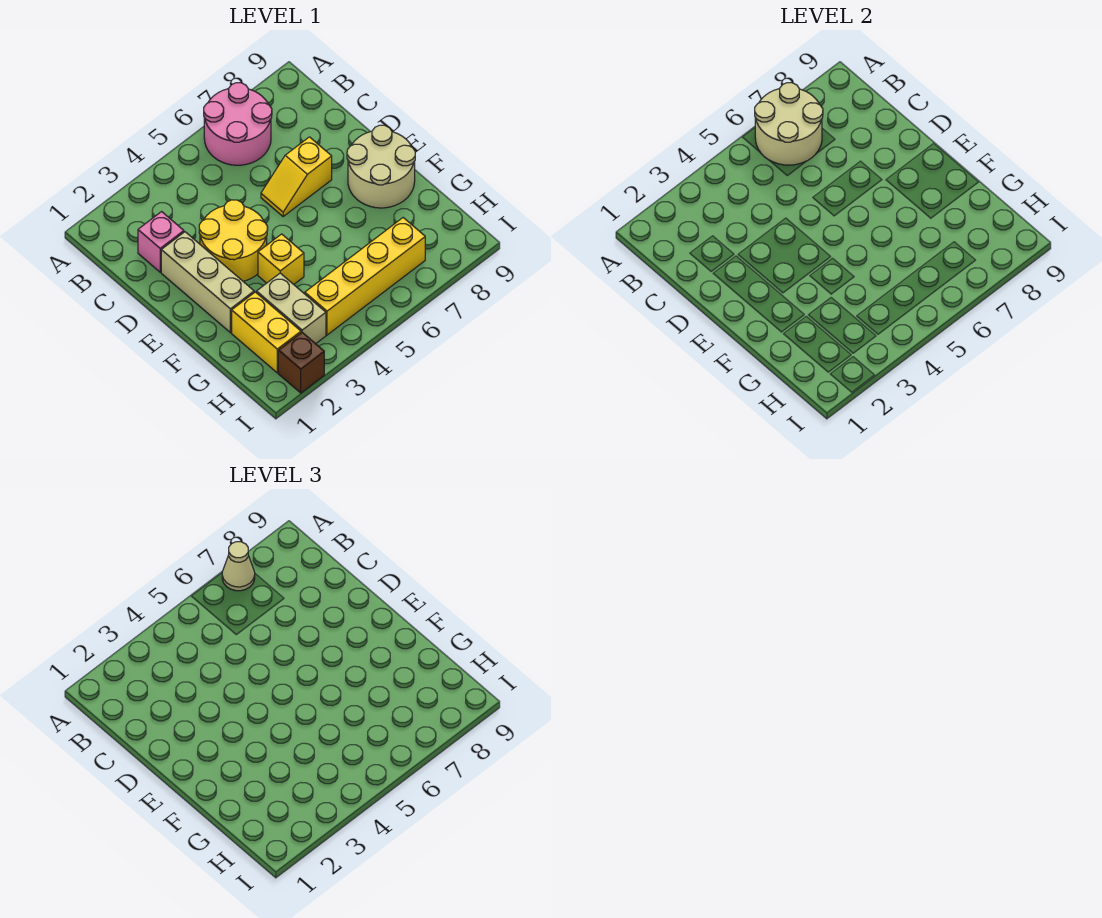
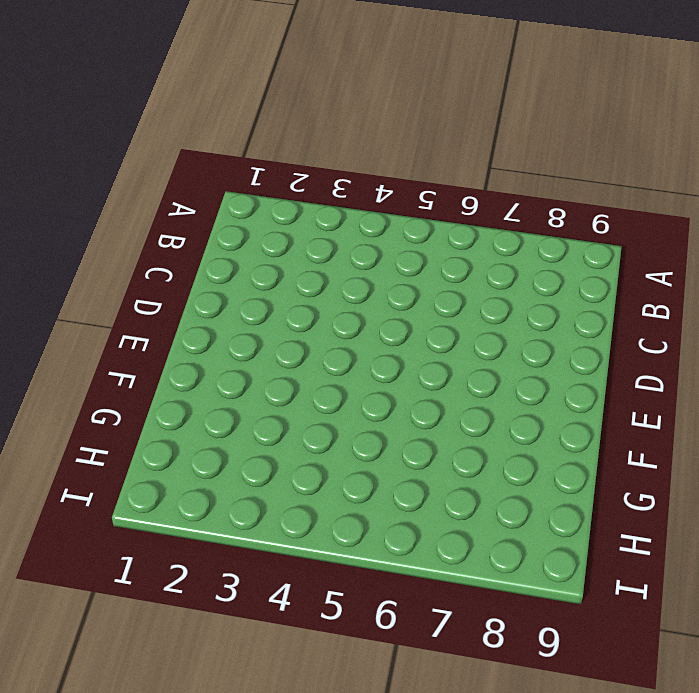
none -> pink round brick A6:B7 level 1
none -> pink brick C2 level 1
none -> tan brick D2:F2 level 1

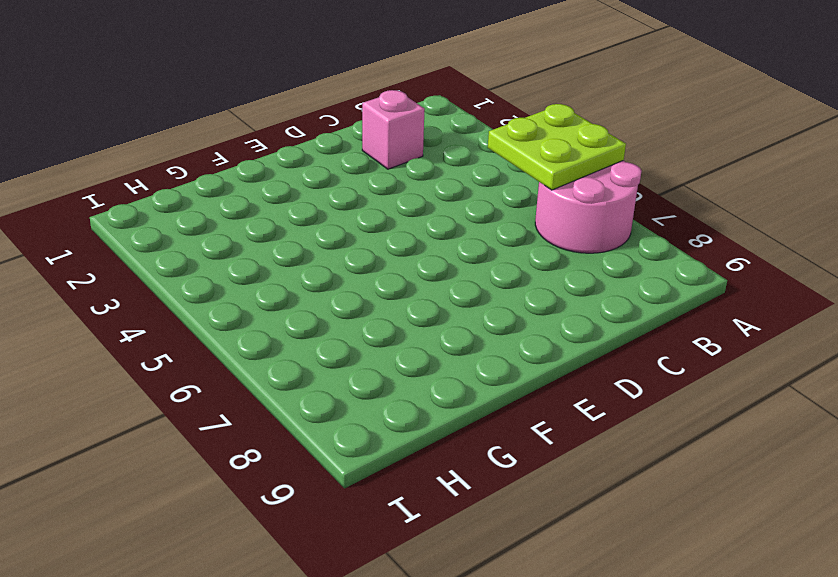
lime plate A5:B6 level 2 -> tan round brick A6:B7 level 2
none -> tan brick D2:F2 level 1
none -> yellow round brick D3:E4 level 1
none -> yellow slope D6:D7 level 1 top 7

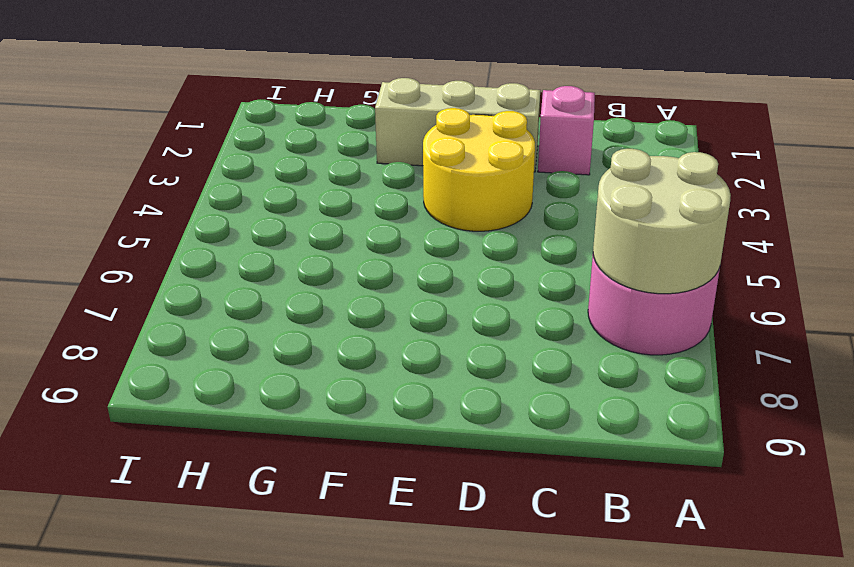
none -> yellow slope D6:D7 level 1 top 7
none -> tan round brick E8:F9 level 1
none -> yellow brick F4 level 1

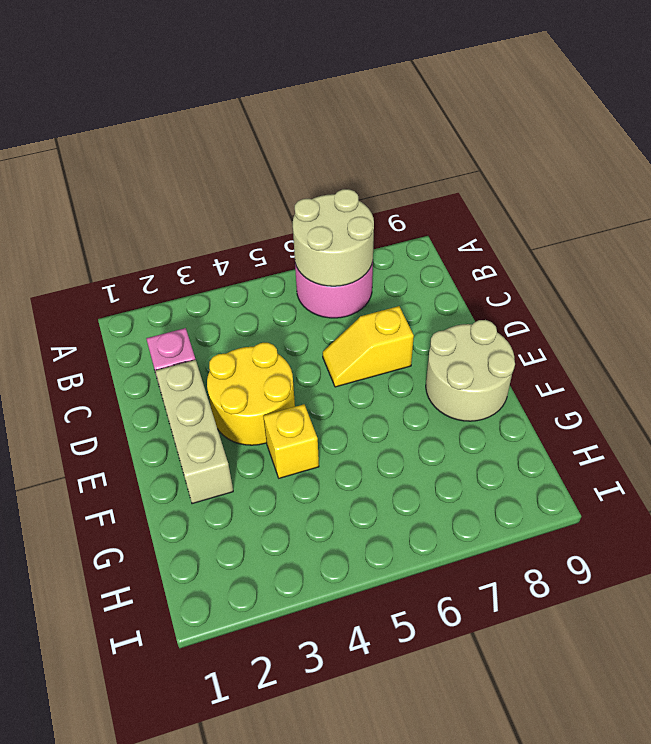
none -> yellow brick G2:H2 level 1
none -> tan brick G3:H3 level 1
none -> yellow brick H4:H7 level 1

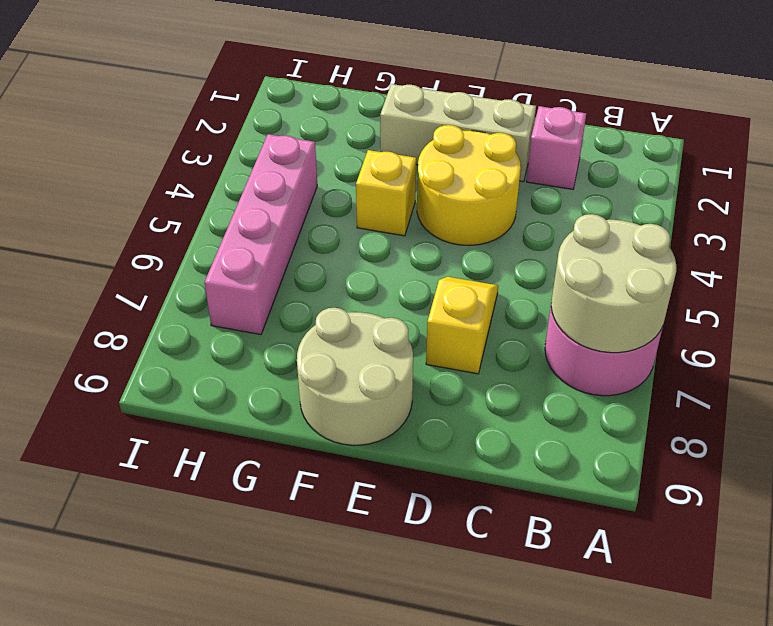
pink brick H4:H7 level 1 -> yellow brick H4:H7 level 1
none -> yellow brick G2:H2 level 1
none -> tan brick G3:H3 level 1
none -> brown brick I2 level 1

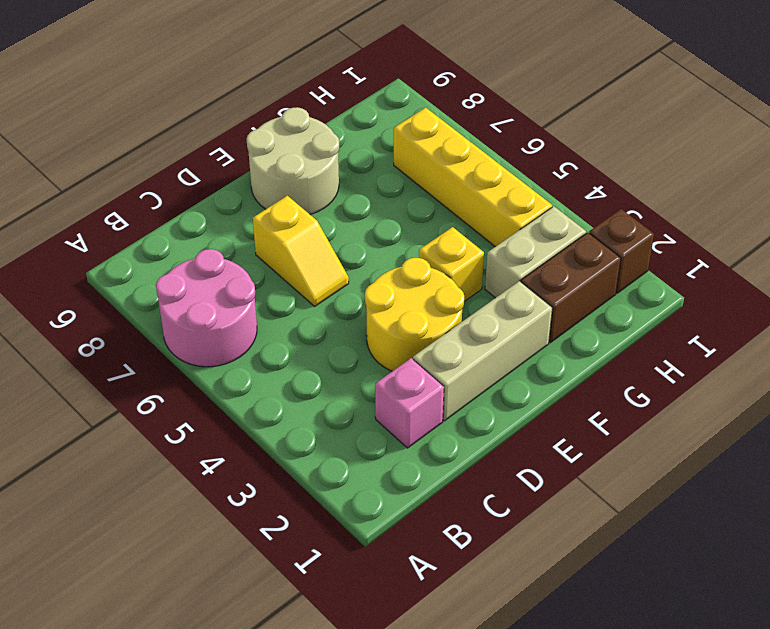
brown brick G2:H2 level 1 -> yellow brick G2:H2 level 1
none -> tan round brick A6:B7 level 2
none -> tan cone A7 level 3

